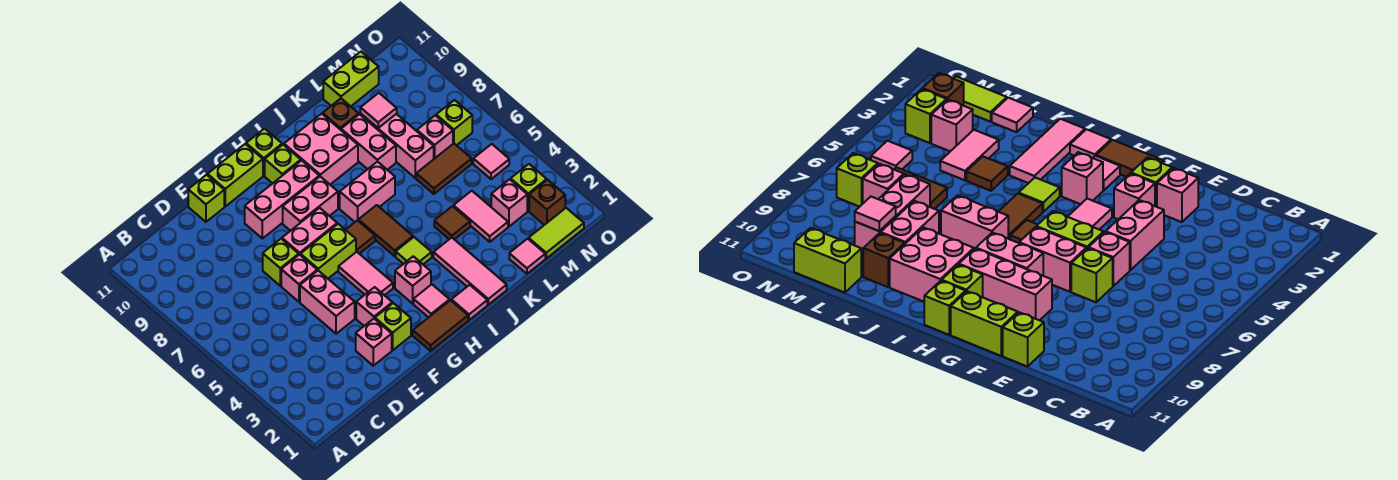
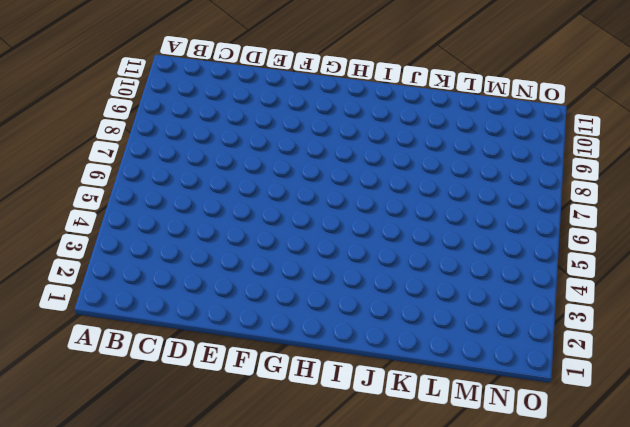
none -> pink brick E2 level 1
none -> pink brick E4:E5 level 1
none -> pink brick E6 level 1
none -> lime brick E7 level 1

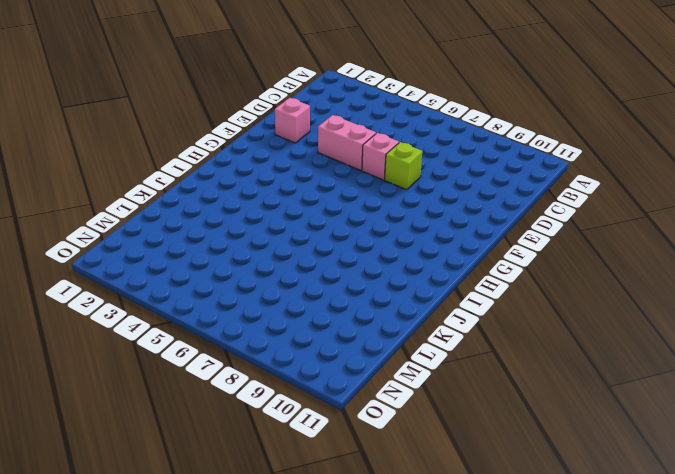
none -> lime brick E11 level 1
none -> lime brick F2 level 1
none -> pink brick F3 level 1
none -> lime brick F6:G6 level 1

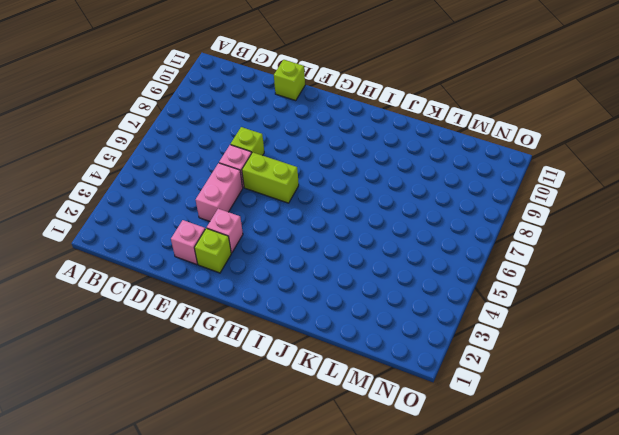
none -> pink brick F7:G7 level 1
none -> pink brick F9:H9 level 1
none -> lime brick F11:G11 level 1
none -> brown tile G1:H1 level 1

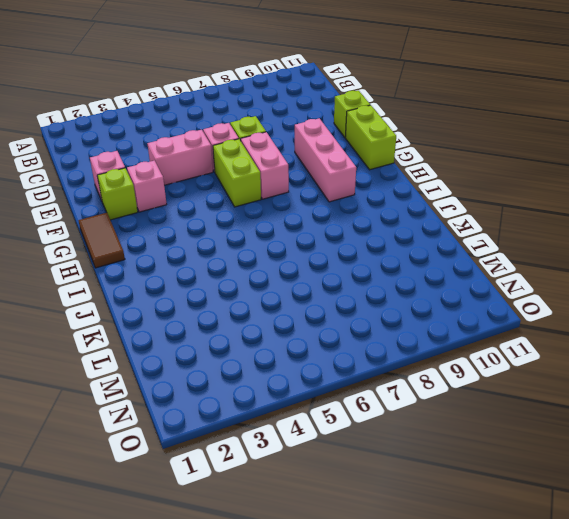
none -> pink tile G4:G5 level 1
none -> pink brick G8:H8 level 1
none -> pink tile H2 level 1
none -> pink brick H3 level 1

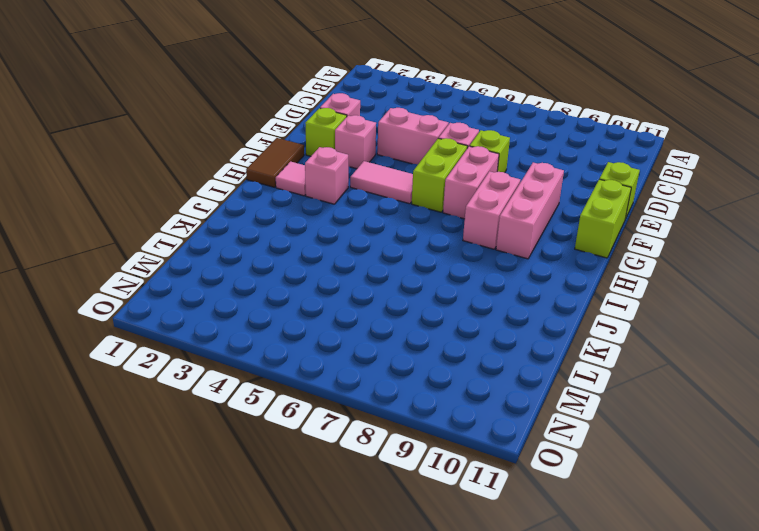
none -> brown tile H6 level 1
none -> lime brick H10 level 1
none -> lime brick H11 level 1
none -> pink tile I1 level 1

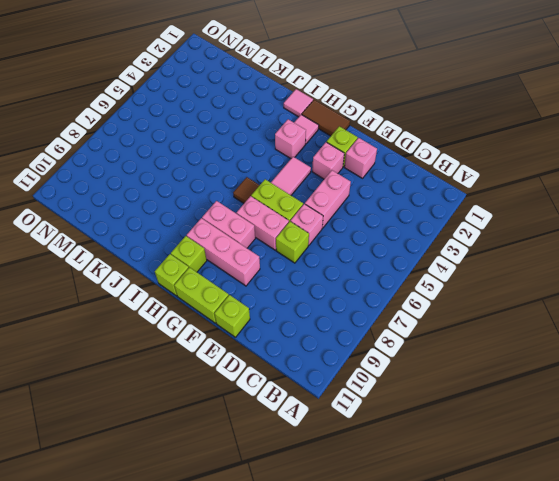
none -> lime tile I4 level 1
none -> brown tile I5:I6 level 1
none -> pink brick I7:J7 level 1
none -> pink brick I9:J10 level 1

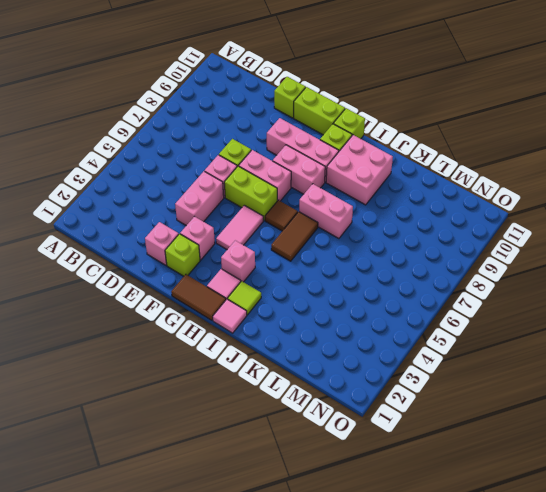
lime tile I2 level 1 -> lime tile I4 level 1
none -> pink tile J1:J3 level 1
none -> brown tile K4 level 1
none -> pink brick K8:K9 level 1
none -> brown brick K10 level 1

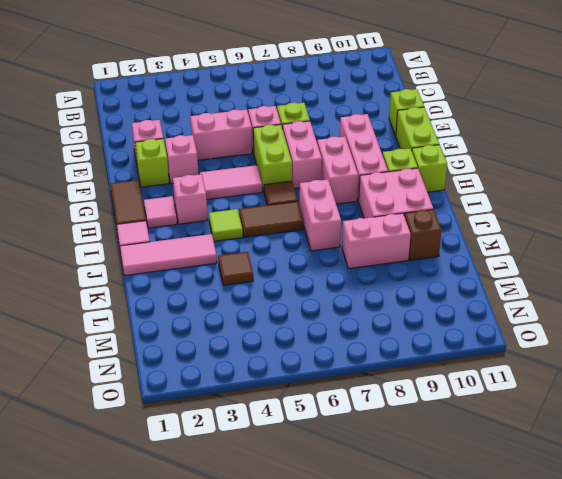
none -> pink tile L1 level 1
none -> pink tile L3:L4 level 1
none -> brown tile L6:M6 level 1
none -> pink brick L7:L9 level 1

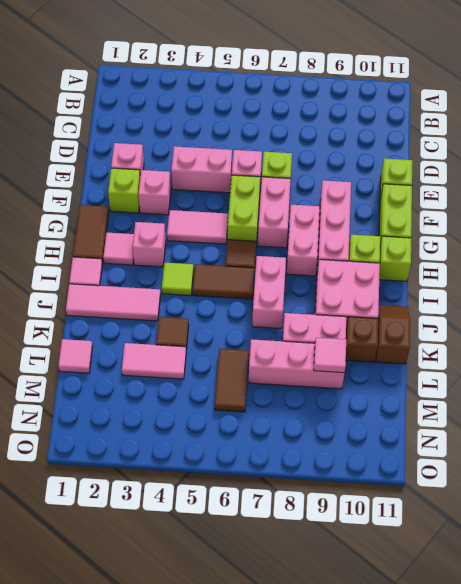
brown slope J11:K11 level 1 top K -> none
none -> lime brick L11:M11 level 1
none -> lime tile M1:N1 level 1
none -> pink brick M3 level 1
none -> pink brick M7 level 1

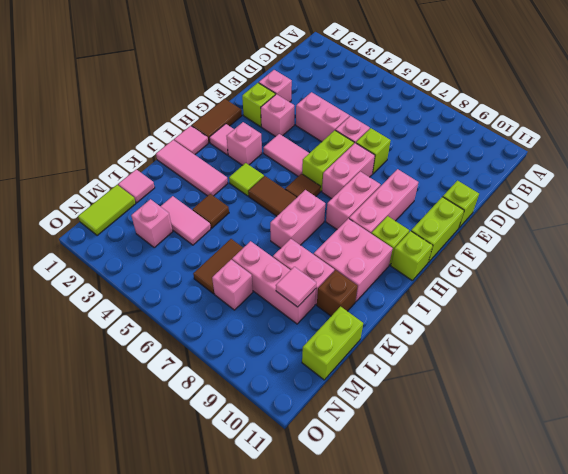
none -> brown brick N2 level 1
none -> lime brick N3 level 1
none -> pink tile N5 level 1
none -> lime brick N7 level 1

